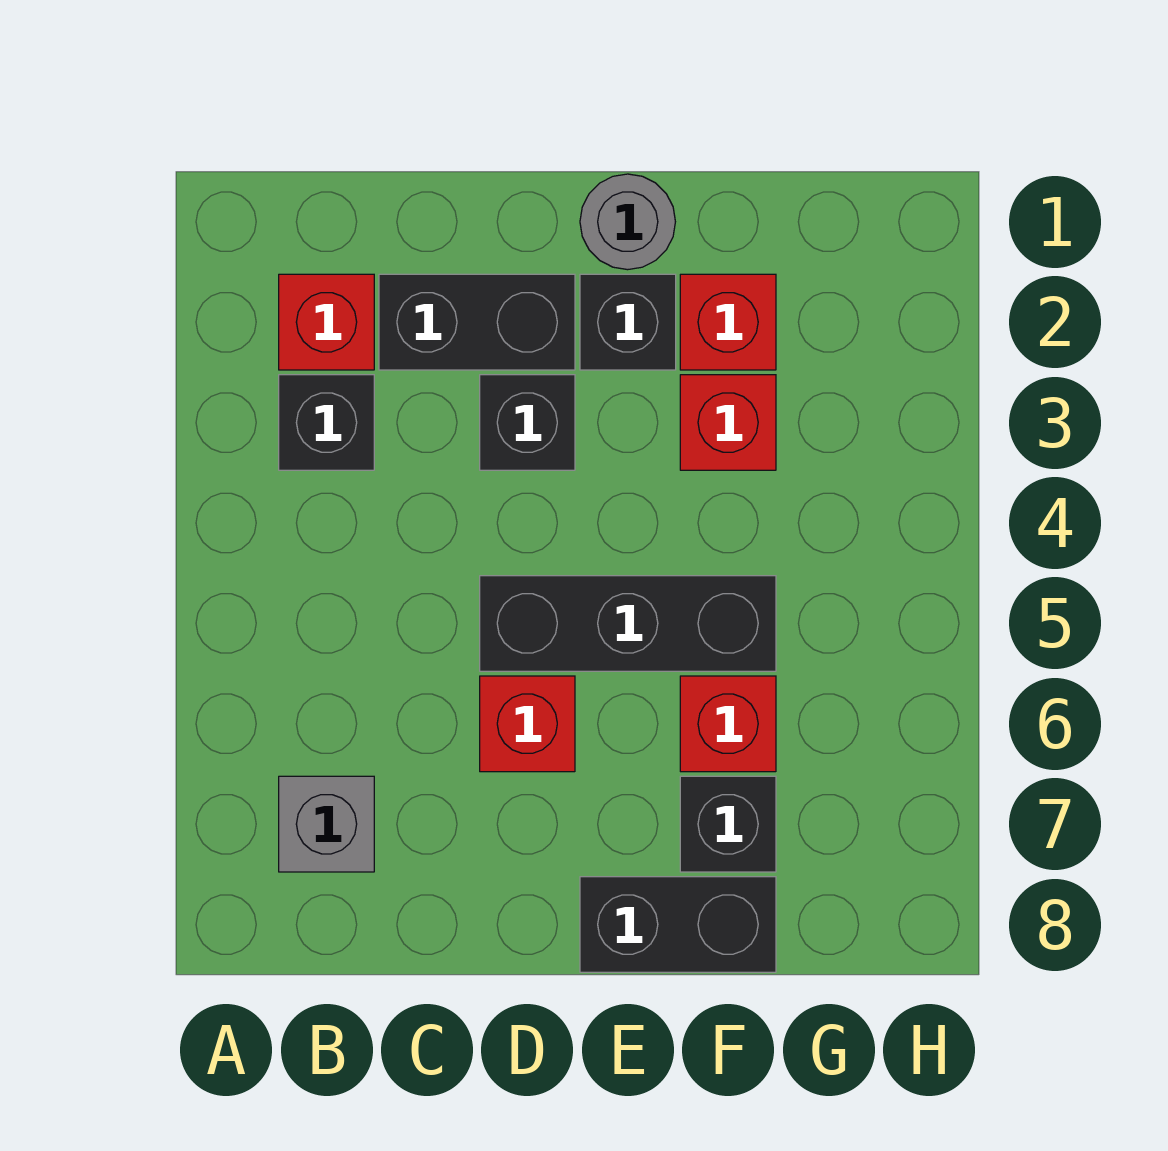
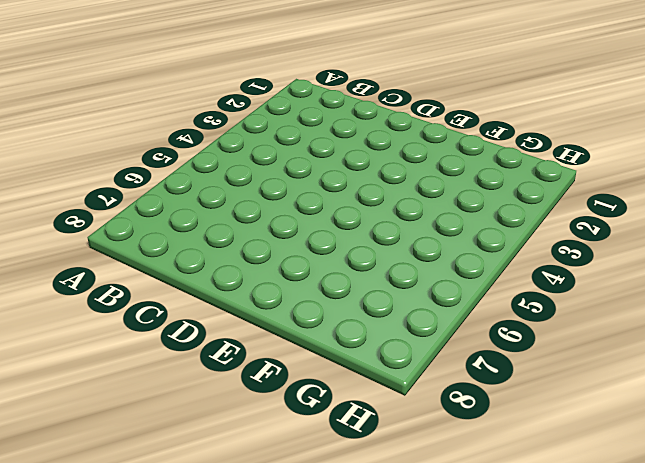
none -> red brick B2 level 1
none -> black brick B3 level 1
none -> grey brick B7 level 1

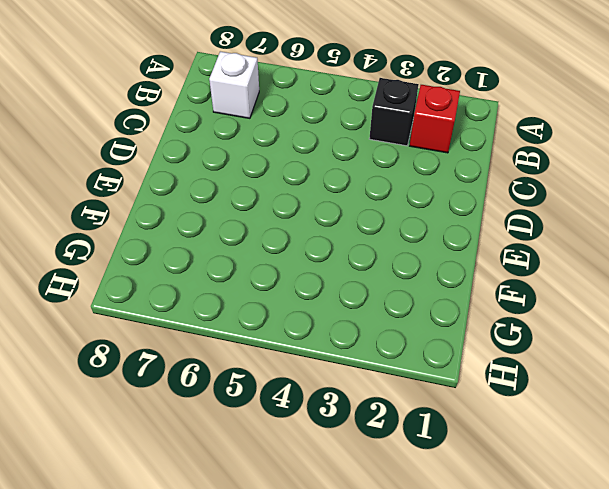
white brick B7 level 1 -> grey brick B7 level 1
none -> black brick C2:D2 level 1
none -> black brick D3 level 1
none -> black brick D5:F5 level 1

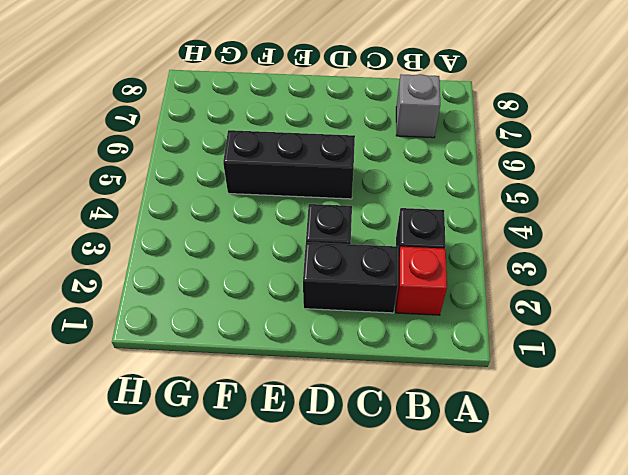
none -> red brick D6 level 1
none -> grey round brick E1 level 1
none -> black brick E2 level 1

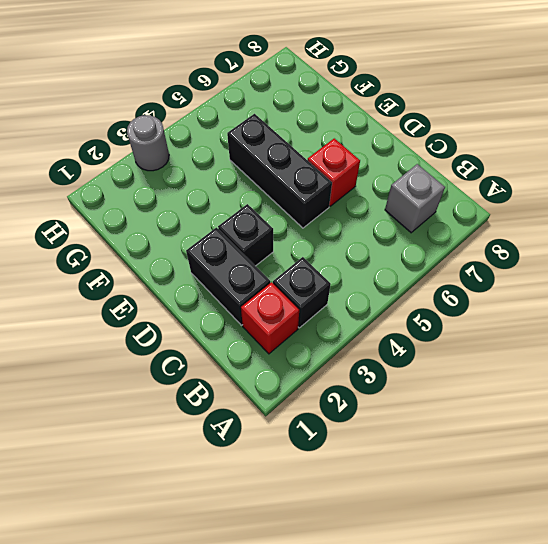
grey round brick H3 level 1 -> grey round brick E1 level 1
none -> black brick E2 level 1
none -> black brick E8:F8 level 1
none -> red brick F2 level 1

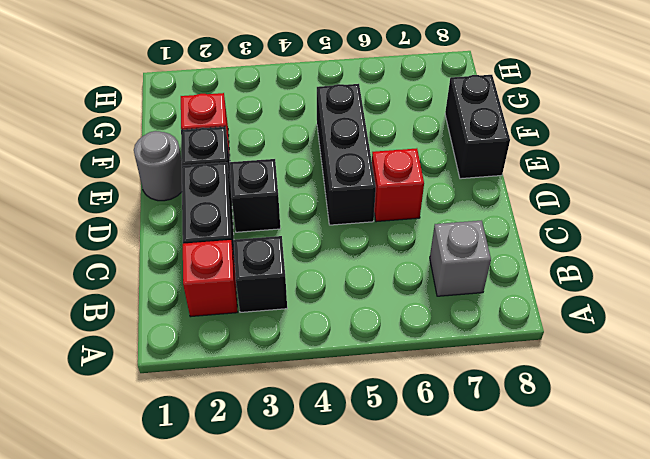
none -> red brick F3 level 1
none -> red brick F6 level 1
none -> black brick F7 level 1

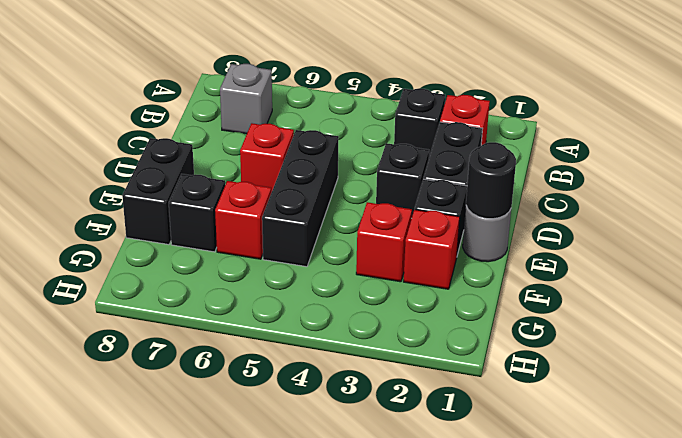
black round brick E1 level 2 -> none

